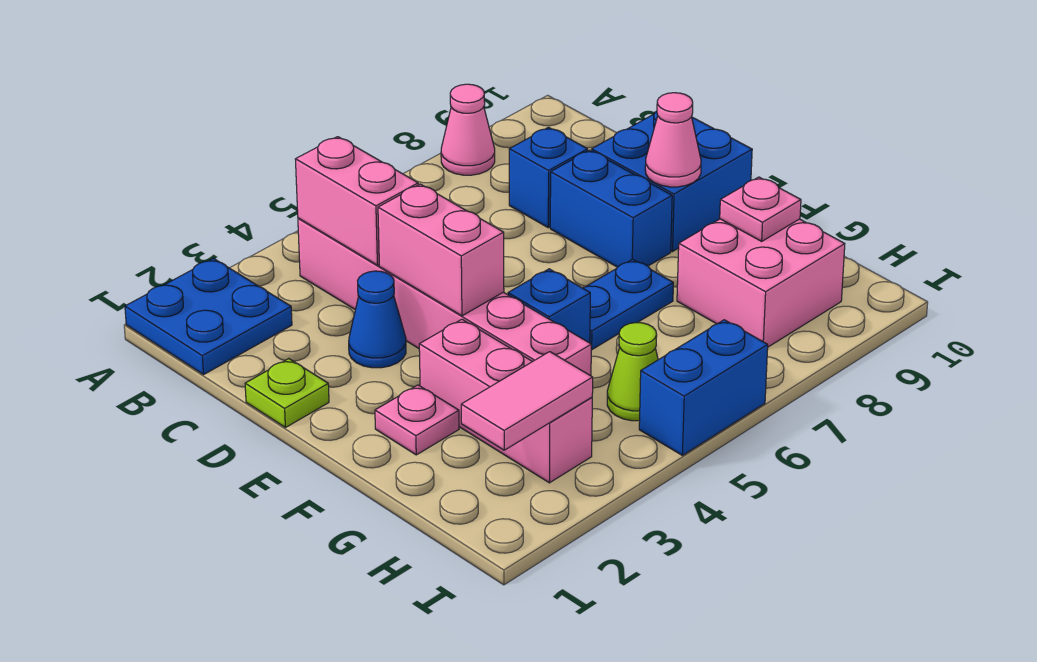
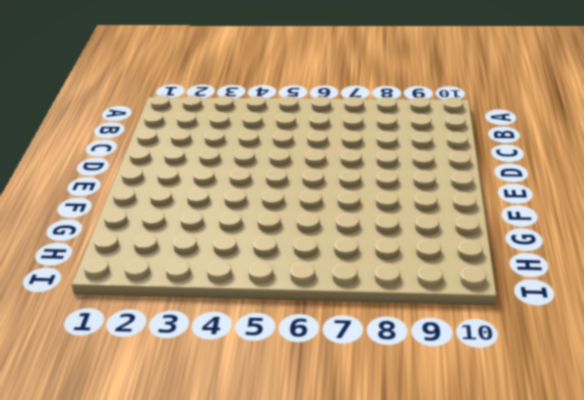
none -> blue plate A1:B2 level 1
none -> pink cone A8 level 1
none -> pink brick B4:G4 level 1

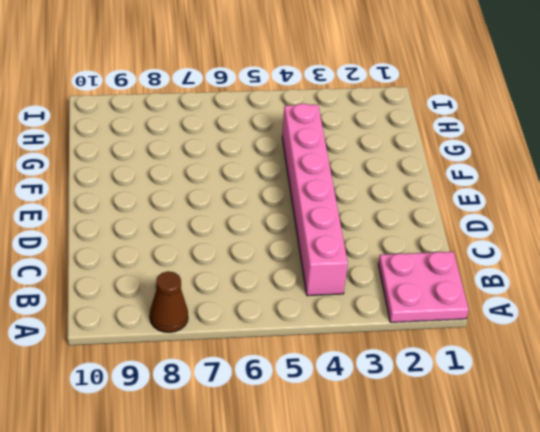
pink plate A1:B2 level 1 -> blue plate A1:B2 level 1
brown cone A8 level 1 -> pink cone A8 level 1
none -> blue brick C8 level 1
none -> lime plate D1 level 1
none -> blue cone D3 level 1

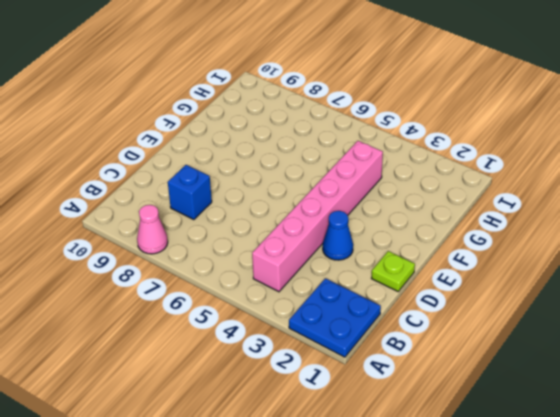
none -> blue brick D8:E8 level 1
none -> blue brick D9:E10 level 1
none -> pink plate F2 level 1

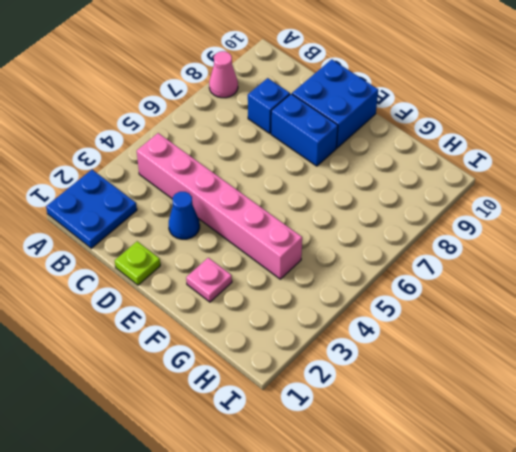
none -> pink brick F3:H3 level 1
none -> blue brick F5 level 1
none -> blue plate F6:F7 level 1

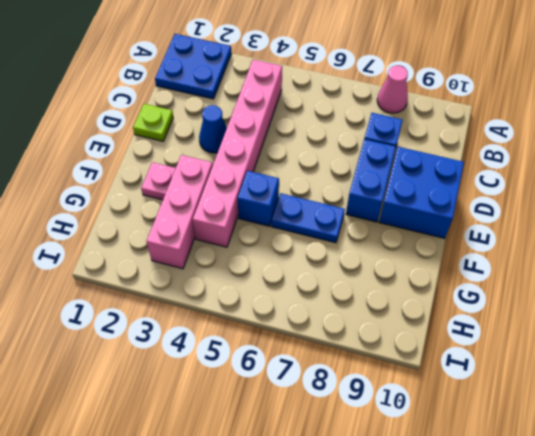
none -> pink brick G8:H9 level 1
none -> lime cone H5 level 1
none -> blue brick I5:I6 level 1

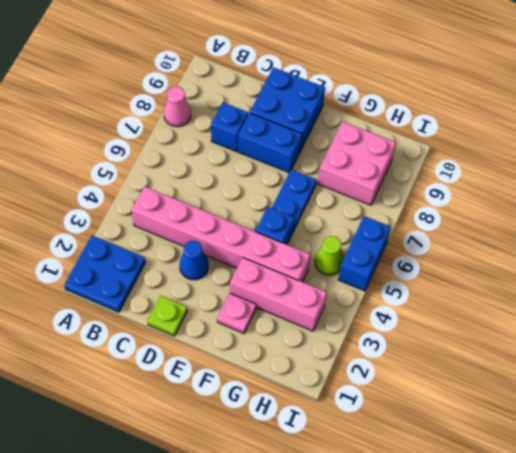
none -> pink brick B4:C4 level 2
none -> pink brick D4:E4 level 2
none -> pink cone E9 level 2

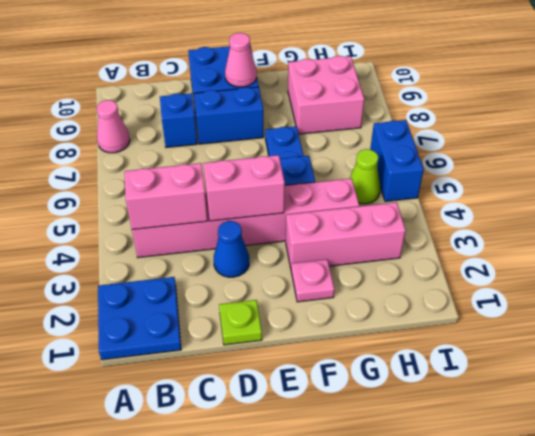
none -> pink plate G9 level 2
none -> pink tile H2:H3 level 2

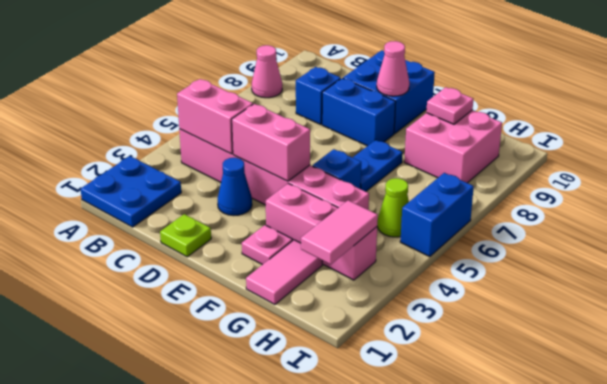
pink tile G1:G2 level 1 -> none

